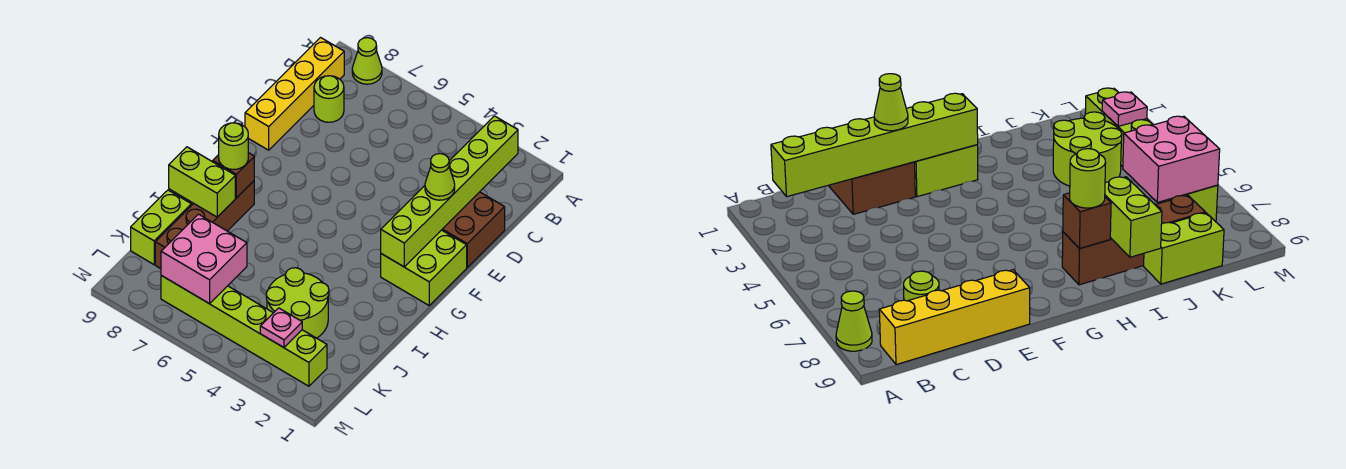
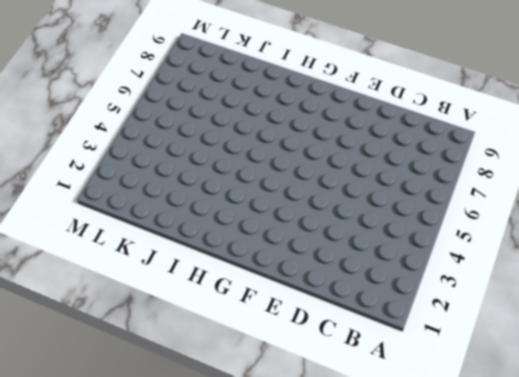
none -> lime cone A8 level 1
none -> yellow brick B9:E9 level 1
none -> lime round brick C8 level 1

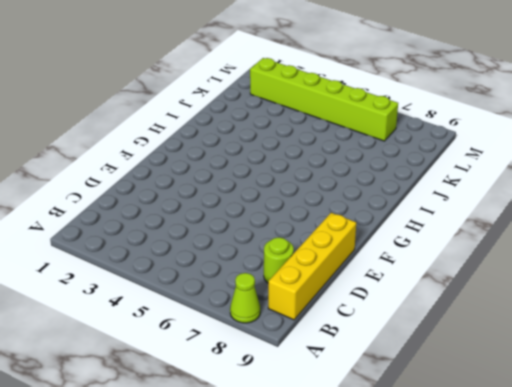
none -> brown brick D1:E2 level 1
none -> lime brick F1:G2 level 1
none -> brown brick H8:K8 level 1

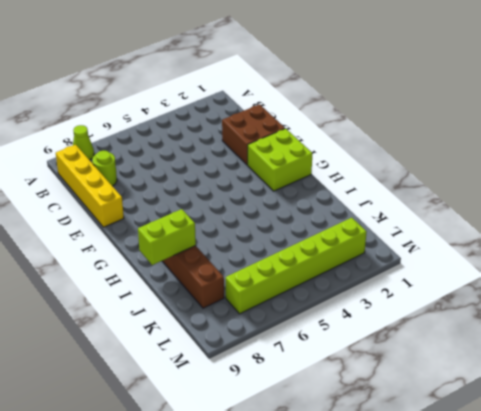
none -> lime round brick J3:K4 level 1
none -> lime brick J9:K9 level 1
none -> lime brick B2:G2 level 2

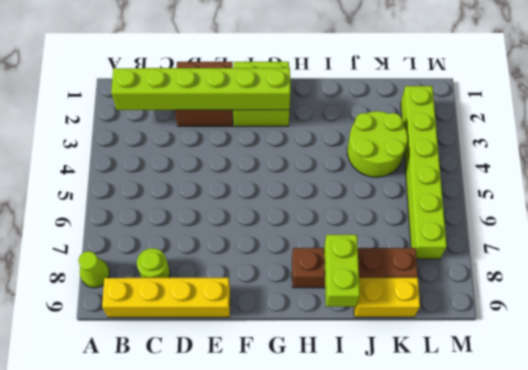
yellow brick J9:K9 level 1 -> lime brick J9:K9 level 1
none -> brown brick H8 level 2
none -> pink brick K6:L7 level 2
none -> pink plate L3 level 2

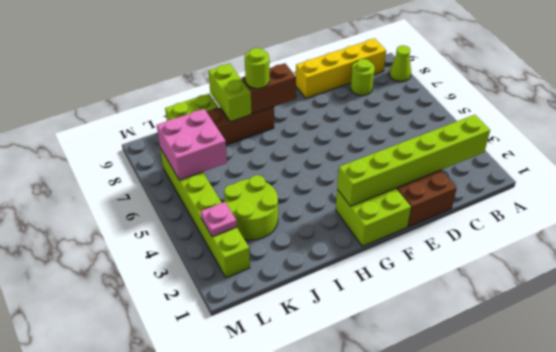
brown brick G8:H8 level 2 -> brown brick H8 level 2
none -> lime cone E2 level 3

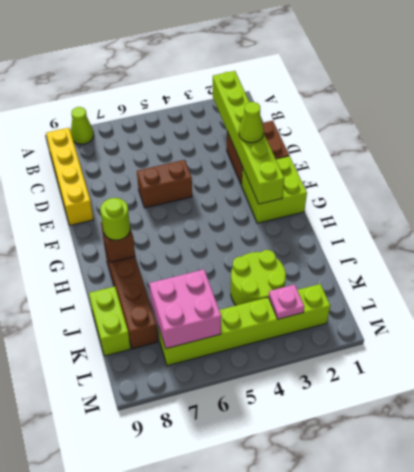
brown brick E5:E6 level 1 -> none
none -> lime round brick C8 level 1
none -> lime brick I8:I9 level 2

